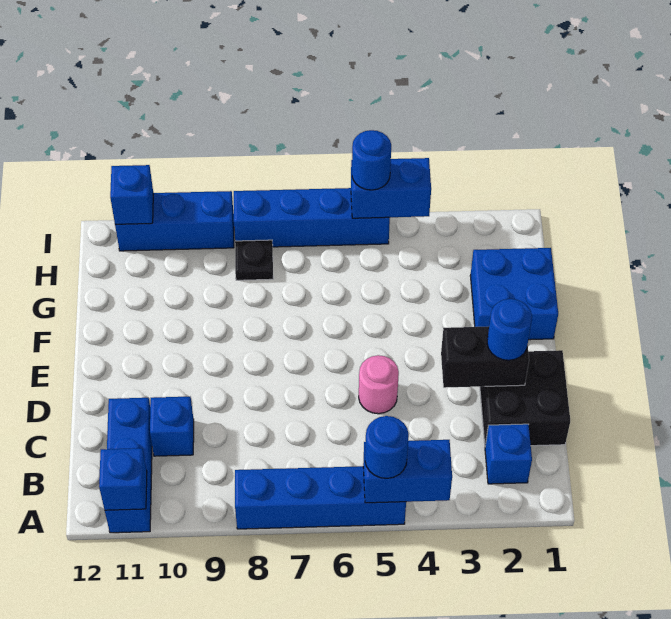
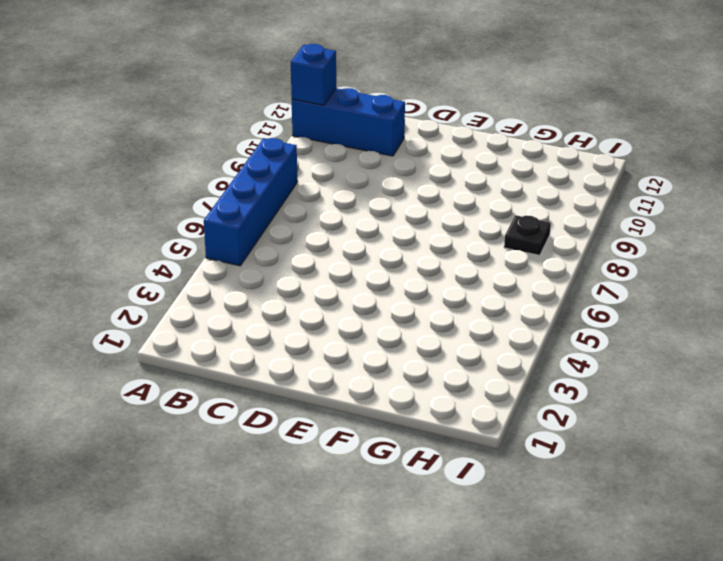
none -> blue brick B2 level 1
none -> black brick C1:D2 level 1
none -> blue brick C10 level 1

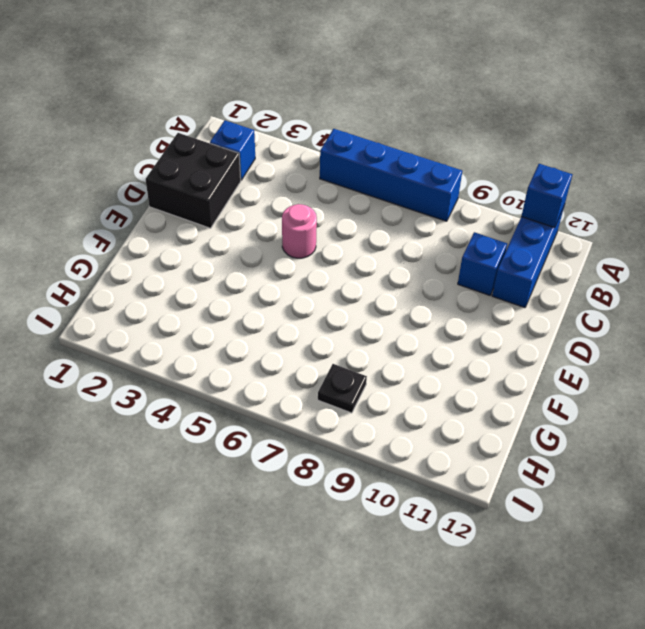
none -> blue brick F1:G2 level 1
none -> blue brick I5:I8 level 1
none -> blue brick I9:I11 level 1

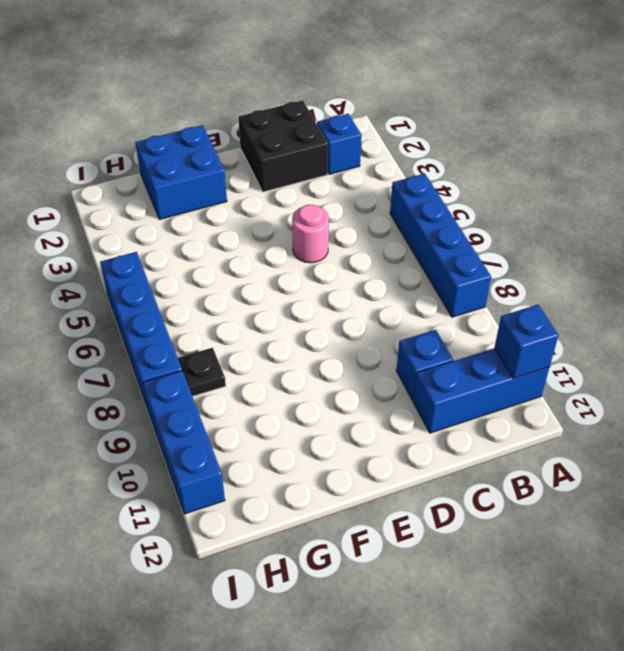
none -> blue brick A4:A5 level 2
none -> black brick D2:D3 level 2
none -> blue brick I4:I5 level 2

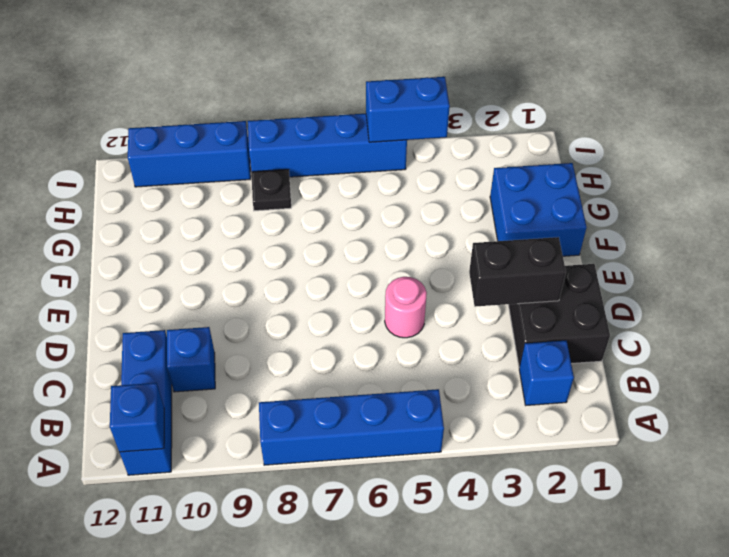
none -> blue brick A4:A5 level 2
none -> blue brick I11 level 2
none -> blue round brick A5 level 3

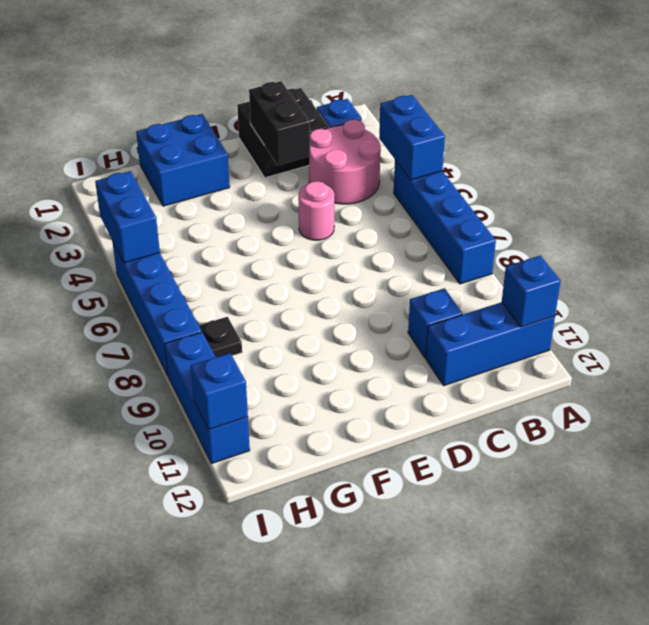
pink round brick B3:C4 level 1 -> none
none -> blue round brick A5 level 3
none -> blue round brick D2 level 3
none -> blue round brick I5 level 3

